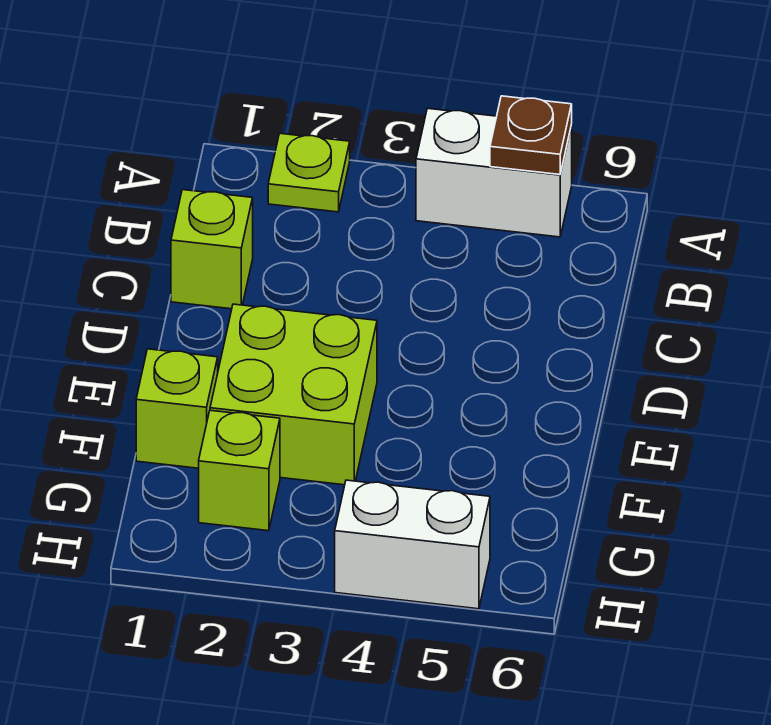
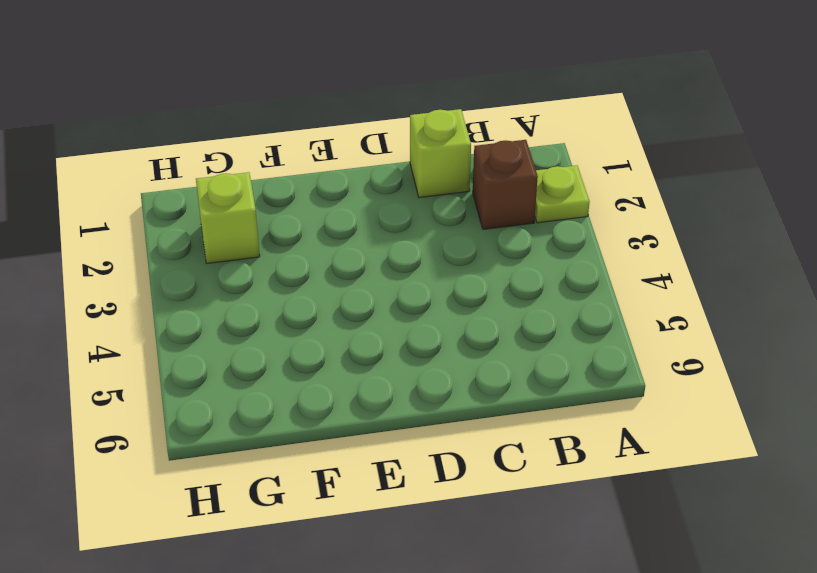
brown brick B2 level 1 -> none
none -> white brick A4:A5 level 1
none -> lime brick E2:F3 level 1

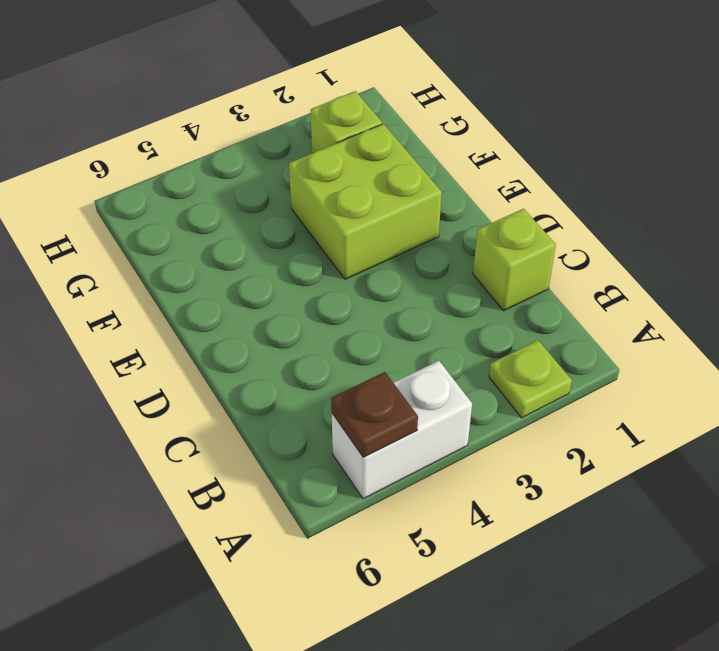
none -> lime brick F1 level 1
none -> white brick H4:H5 level 1

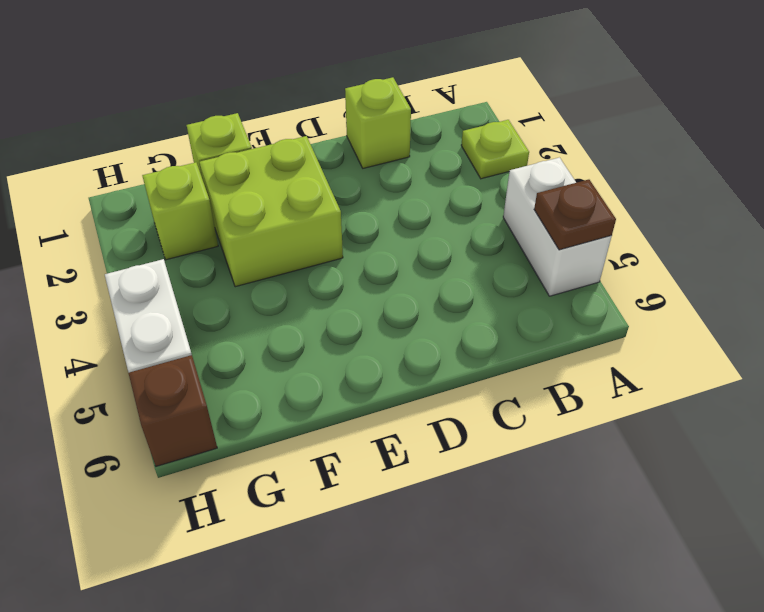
brown brick H6 level 1 -> none

